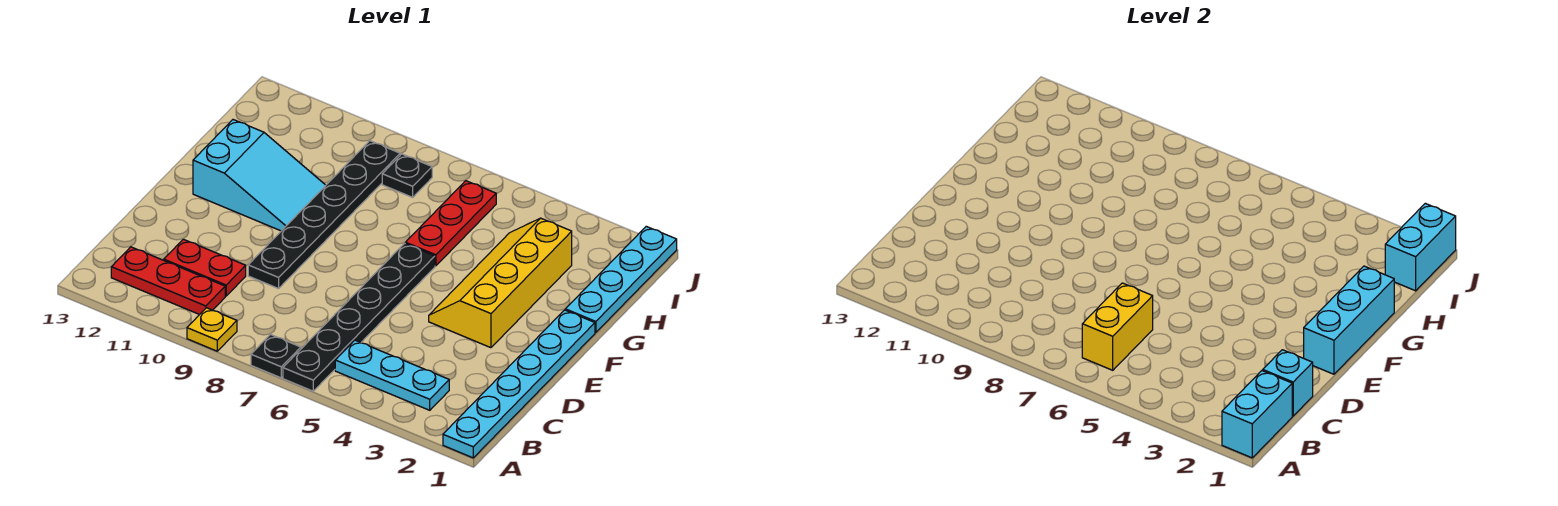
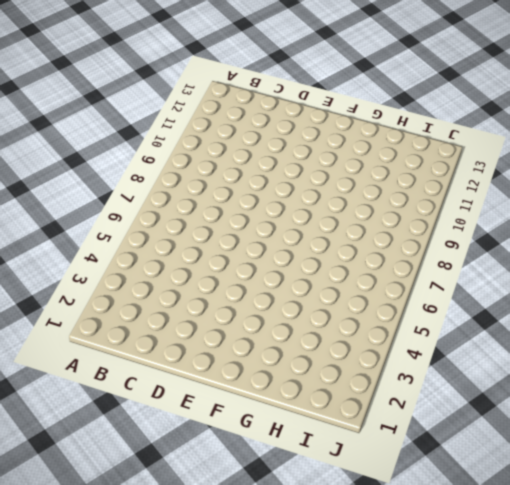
none -> cyan plate A1:F1 level 1
none -> black plate A6:F6 level 1
none -> black plate A7 level 1

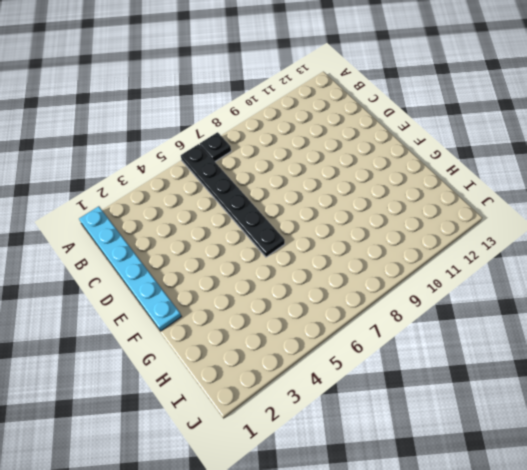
none -> yellow plate A9 level 1
none -> cyan plate B3:B5 level 1
none -> red plate B10:B12 level 1

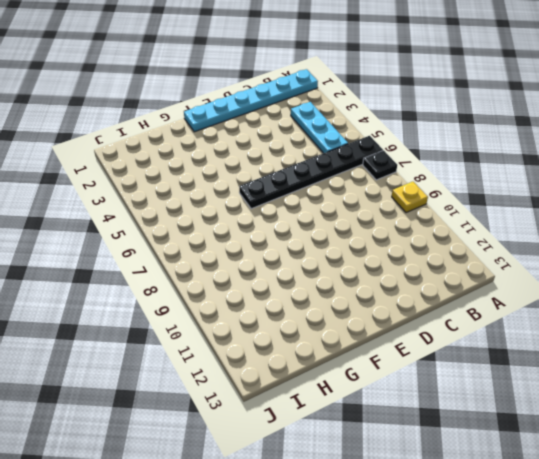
none -> red plate B10:B12 level 1
none -> red plate C10:C11 level 1
none -> black plate D9:I9 level 1

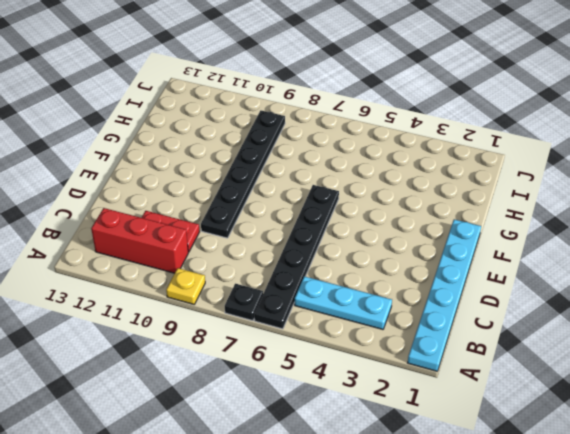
red brick B10:B12 level 1 -> red plate B10:B12 level 1
none -> yellow slope E3:H4 level 1 top 3
none -> cyan slope F10:G12 level 1 top 12
none -> cyan plate G1:J1 level 1

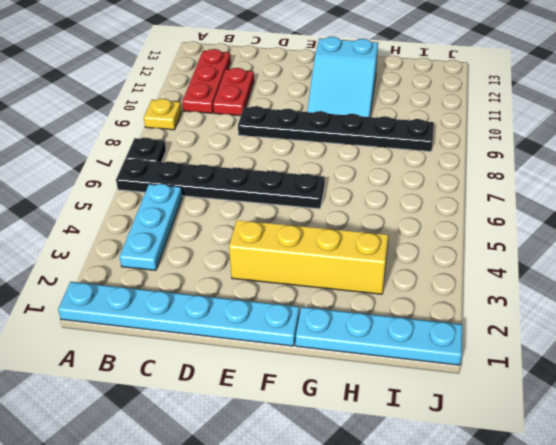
none -> red plate G6:I6 level 1
none -> black plate I8 level 1
none -> cyan brick A1:B1 level 2

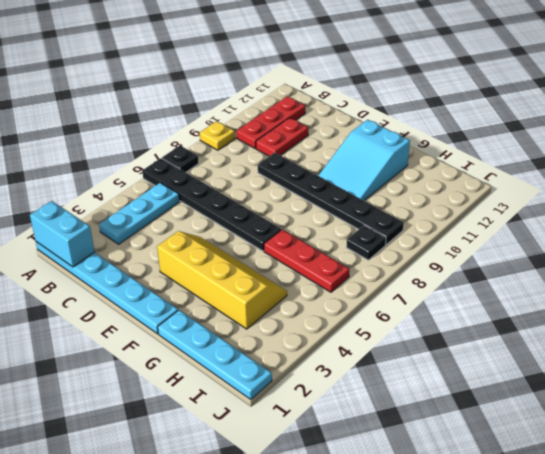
none -> yellow brick B6:C6 level 2
none -> cyan brick C1 level 2
none -> cyan brick E1:G1 level 2

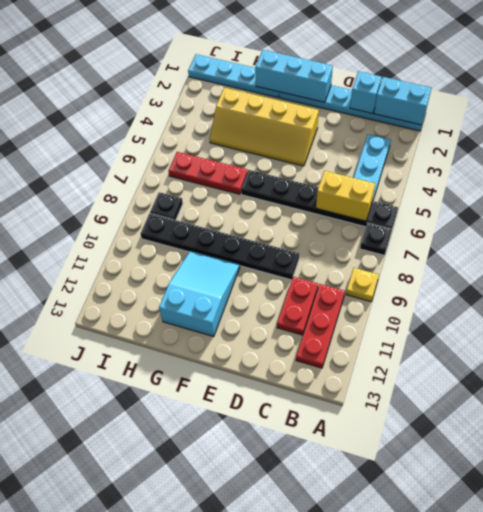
none -> cyan brick I1:J1 level 2

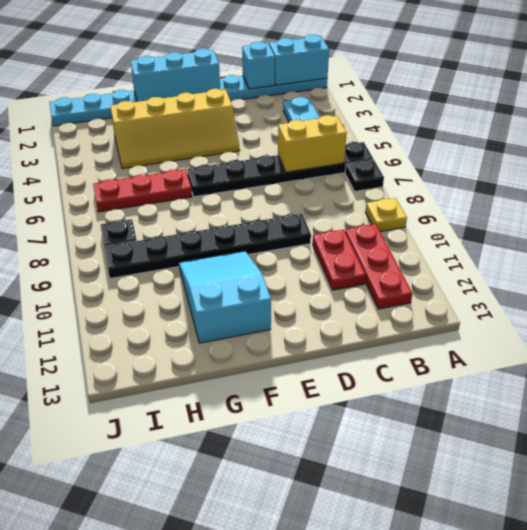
none -> cyan brick I1:J1 level 2

